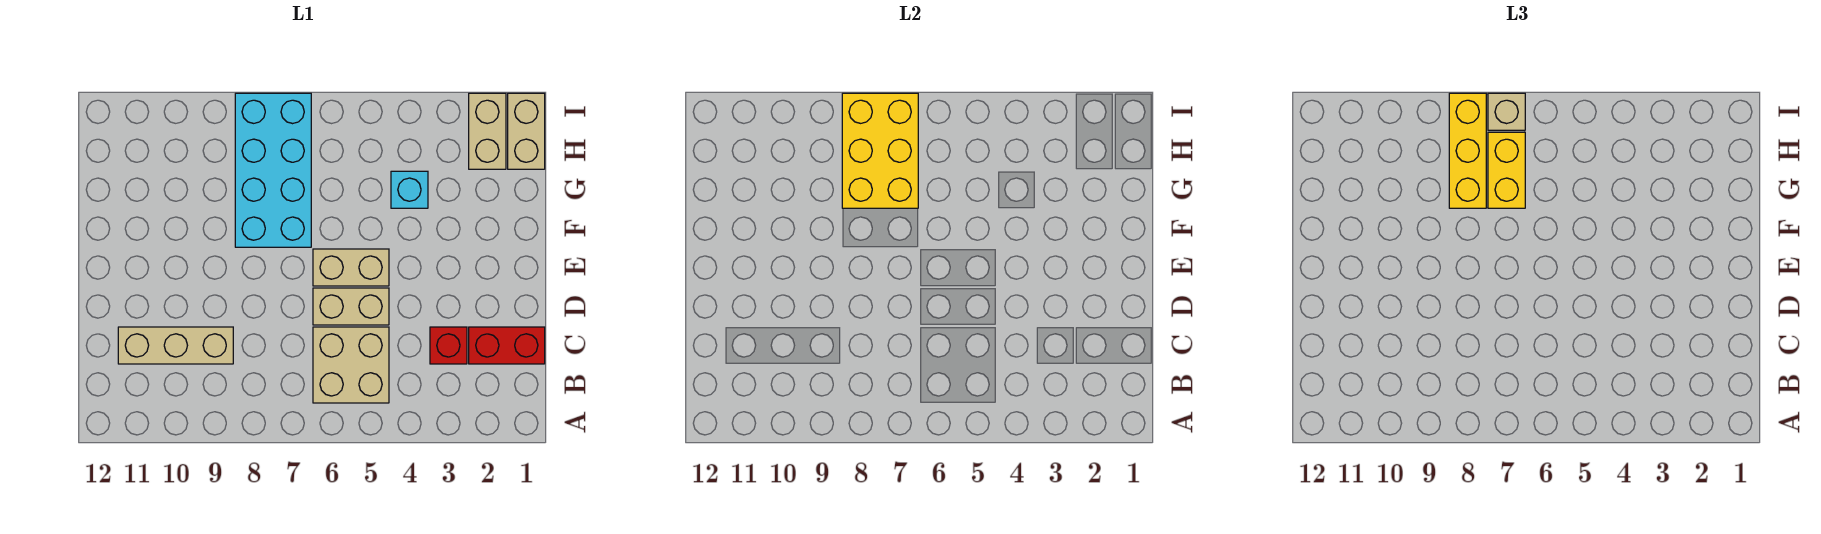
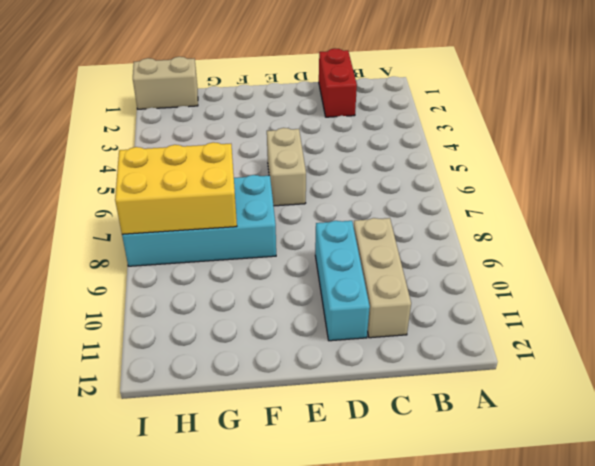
cyan brick D9:D11 level 1 -> none
none -> tan brick B5:C6 level 1
none -> red brick C3 level 1
none -> tan brick D5:D6 level 1

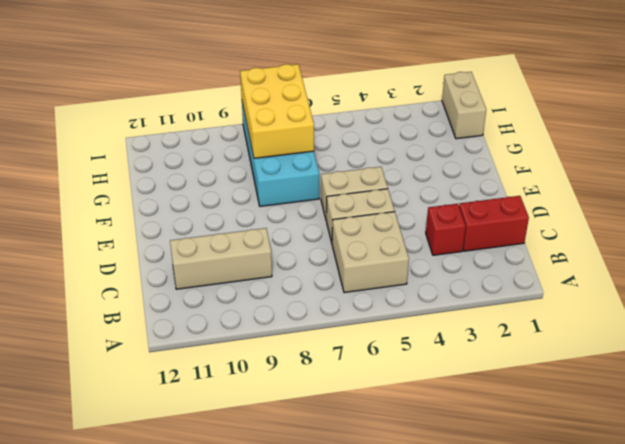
none -> cyan brick G4 level 1
none -> tan brick H2:I2 level 1
none -> yellow brick G7:H7 level 3

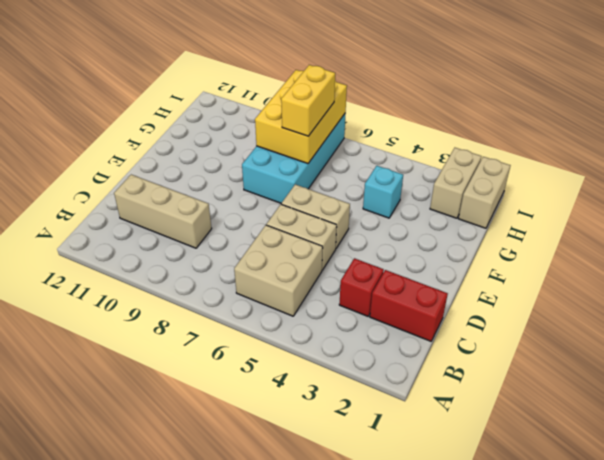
none -> yellow brick G8:I8 level 3
none -> tan brick I7 level 3

